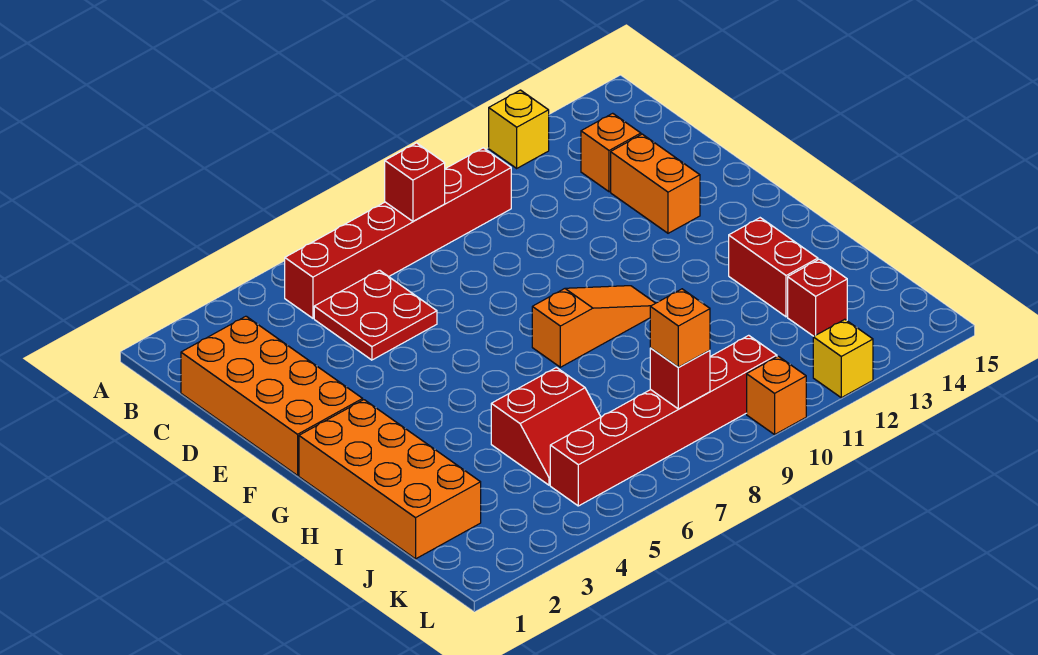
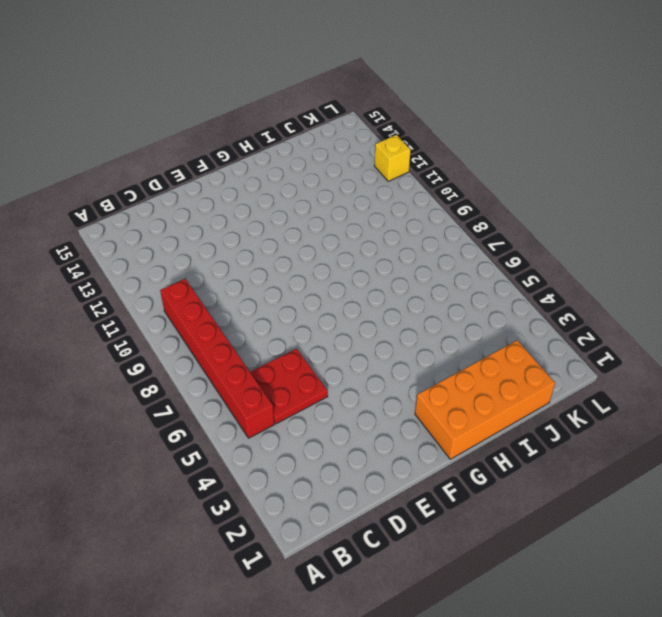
none -> yellow brick A12 level 1
none -> orange brick C1:F2 level 1
none -> orange brick C13 level 1

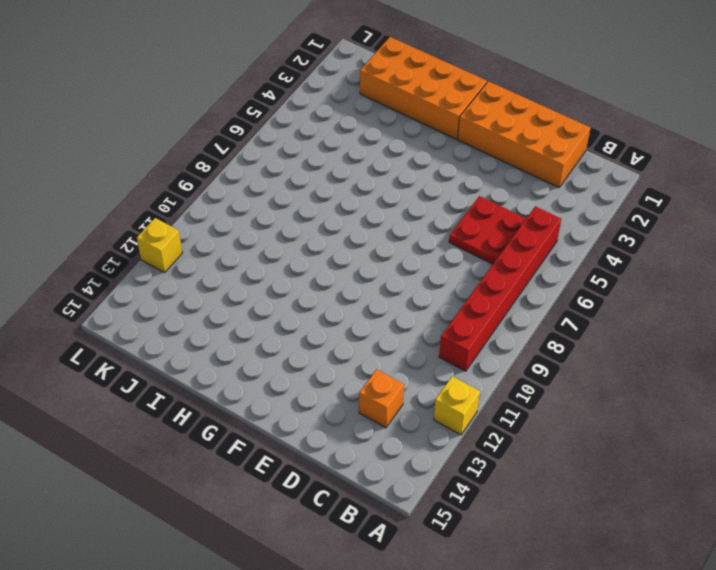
none -> orange brick D13:E13 level 1
none -> orange slope G8:G10 level 1 top 8
none -> red brick H13:I13 level 1

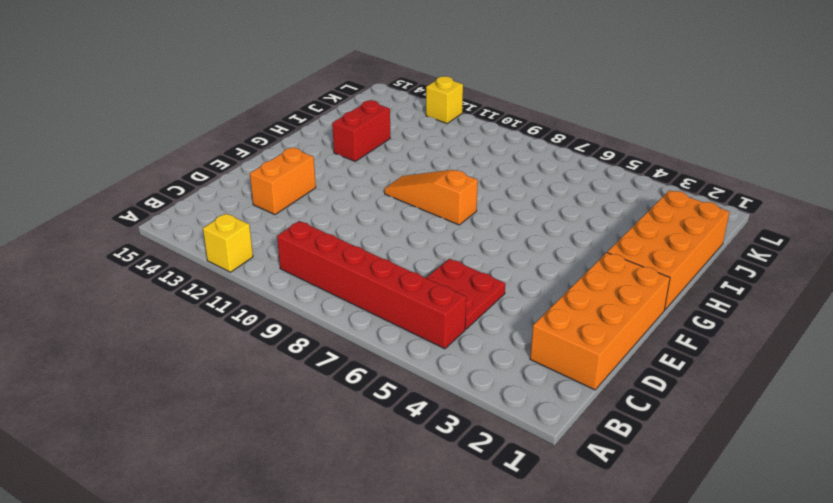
none -> orange brick C13 level 1
none -> red slope I5:J6 level 1 top I
none -> red brick J13 level 1

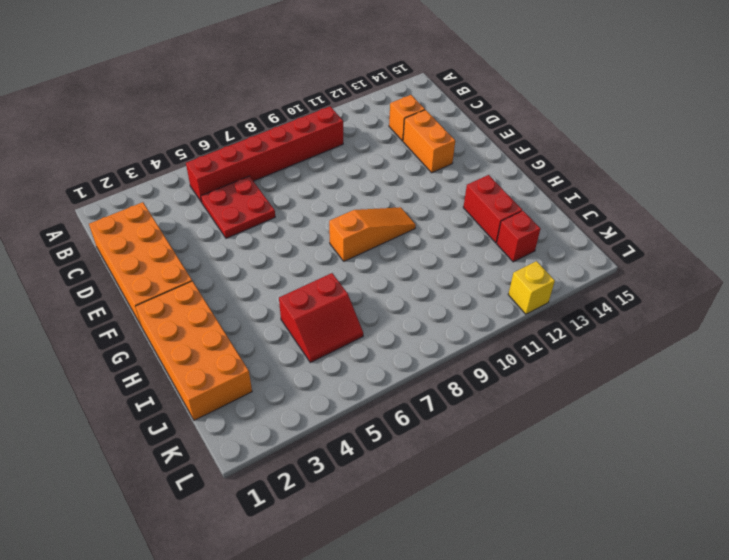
none -> yellow brick A12 level 1
none -> red brick K5:K10 level 1
none -> orange brick L10 level 1

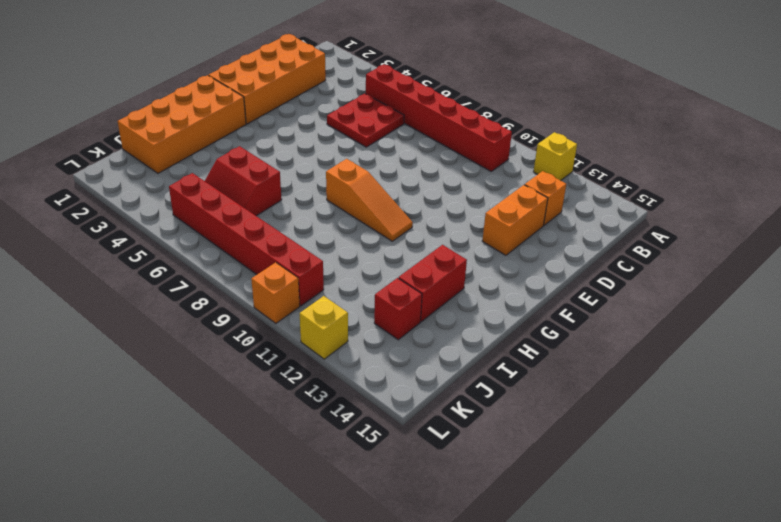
none -> red brick B8 level 2
none -> red brick K8 level 2
none -> orange brick K8 level 3

